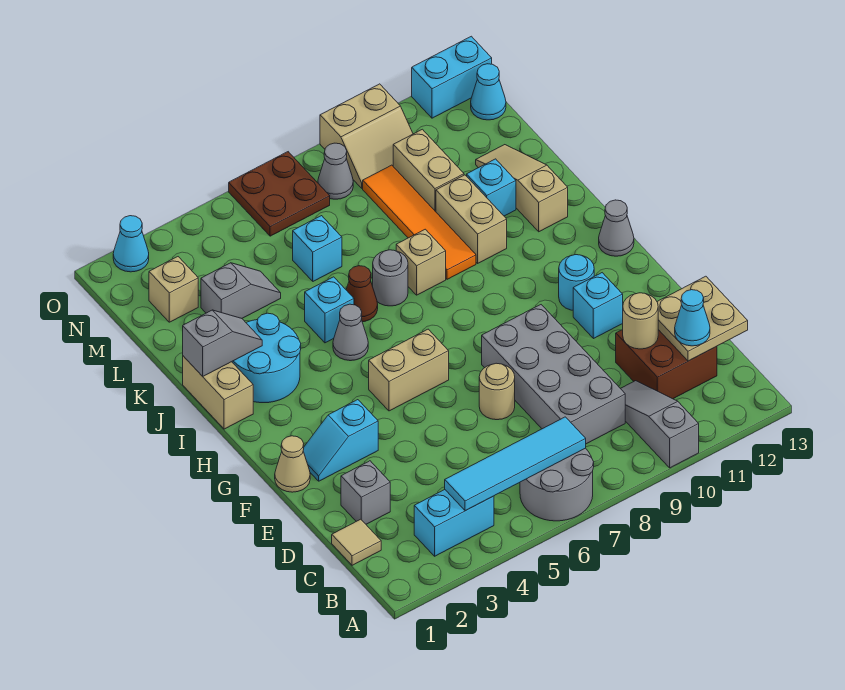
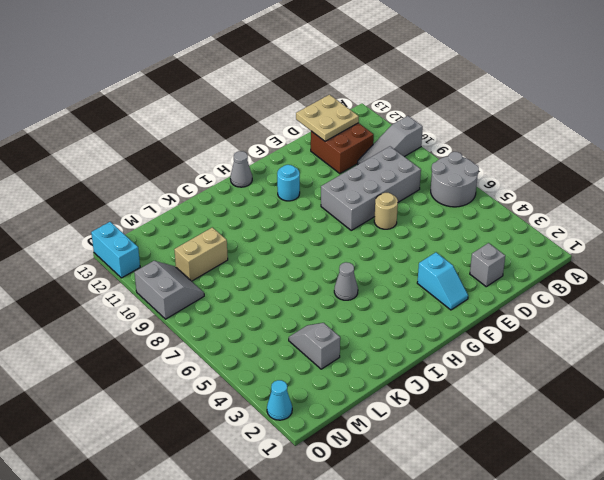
grey slope N9:O10 level 1 top O -> tan slope N9:O10 level 1 top O
none -> cyan brick B3:B4 level 1
none -> tan tile C1 level 1
none -> tan cone F1 level 1
none -> cyan brick F11 level 1

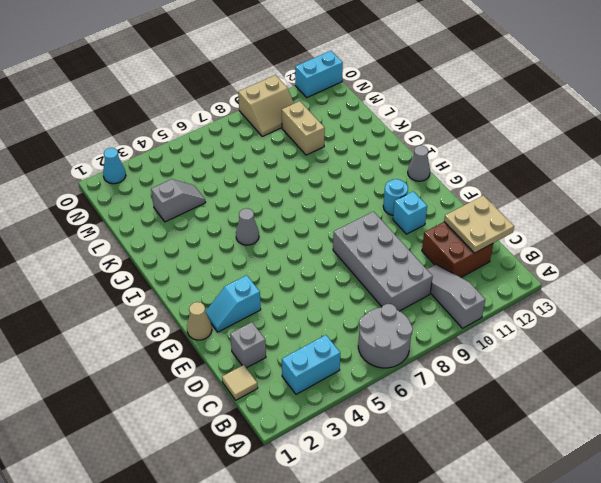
none -> tan round brick E7 level 1
none -> tan brick G5:G6 level 1
none -> tan brick I1:J1 level 1
none -> cyan round brick I2:J3 level 1

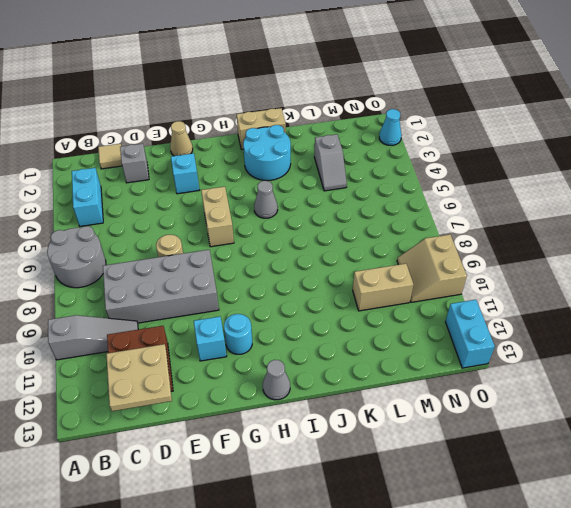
none -> cyan brick J5 level 1
none -> brown cone J6 level 1
none -> grey round brick J7 level 1
none -> tan brick J8 level 1

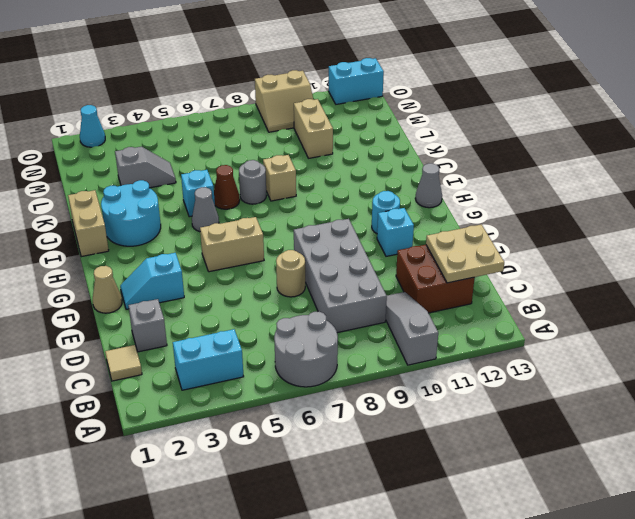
none -> orange tile J9:M9 level 1
none -> tan brick J10:K10 level 1
none -> tan slope J12:L12 level 1 top J
none -> cyan brick K11 level 1

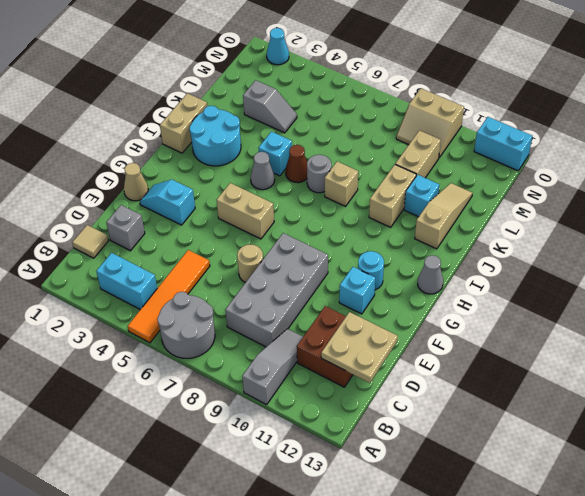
orange tile A5:D5 level 1 -> orange tile J9:M9 level 1
none -> cyan brick L6 level 1
none -> tan brick M2 level 1
none -> brown plate N6:O7 level 1
none -> grey cone N8 level 1

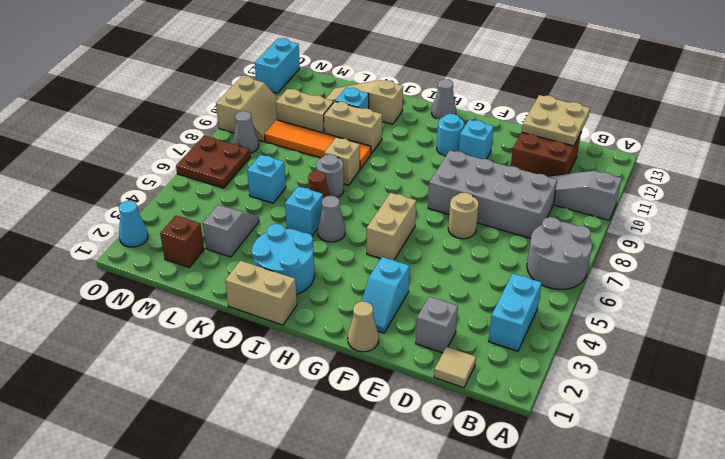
brown brick M2 level 1 -> tan brick M2 level 1
none -> cyan cone N13 level 1
none -> cyan tile B4:B7 level 2
none -> tan round brick D11 level 2
none -> grey slope J1:J2 level 2 top 1

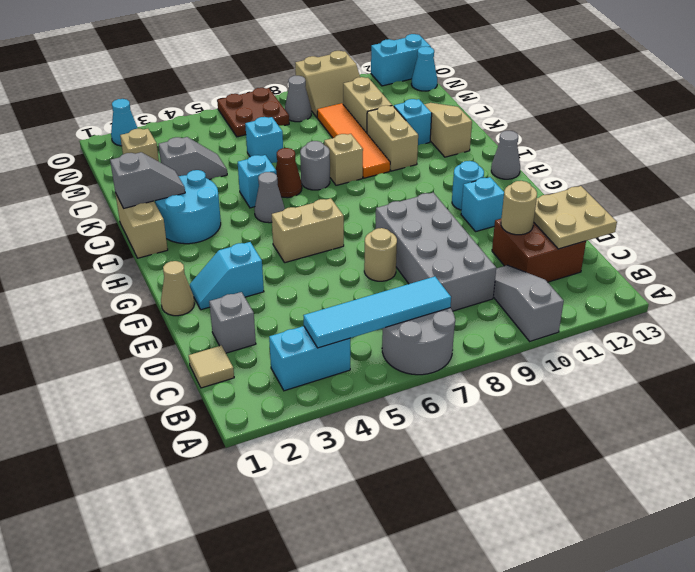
none -> cyan cone C12 level 3

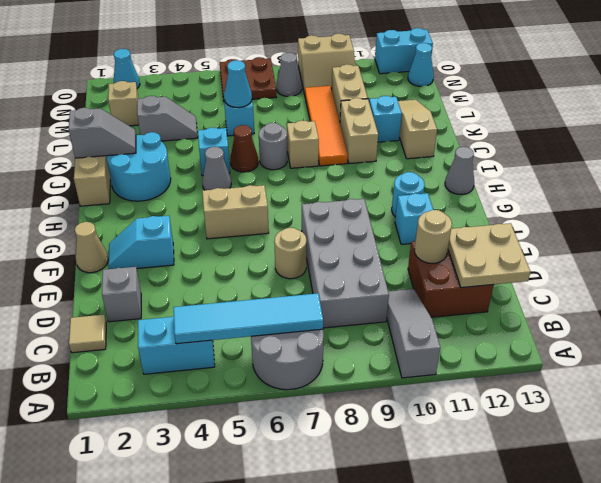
cyan cone L6 level 2 -> cyan cone C12 level 3

